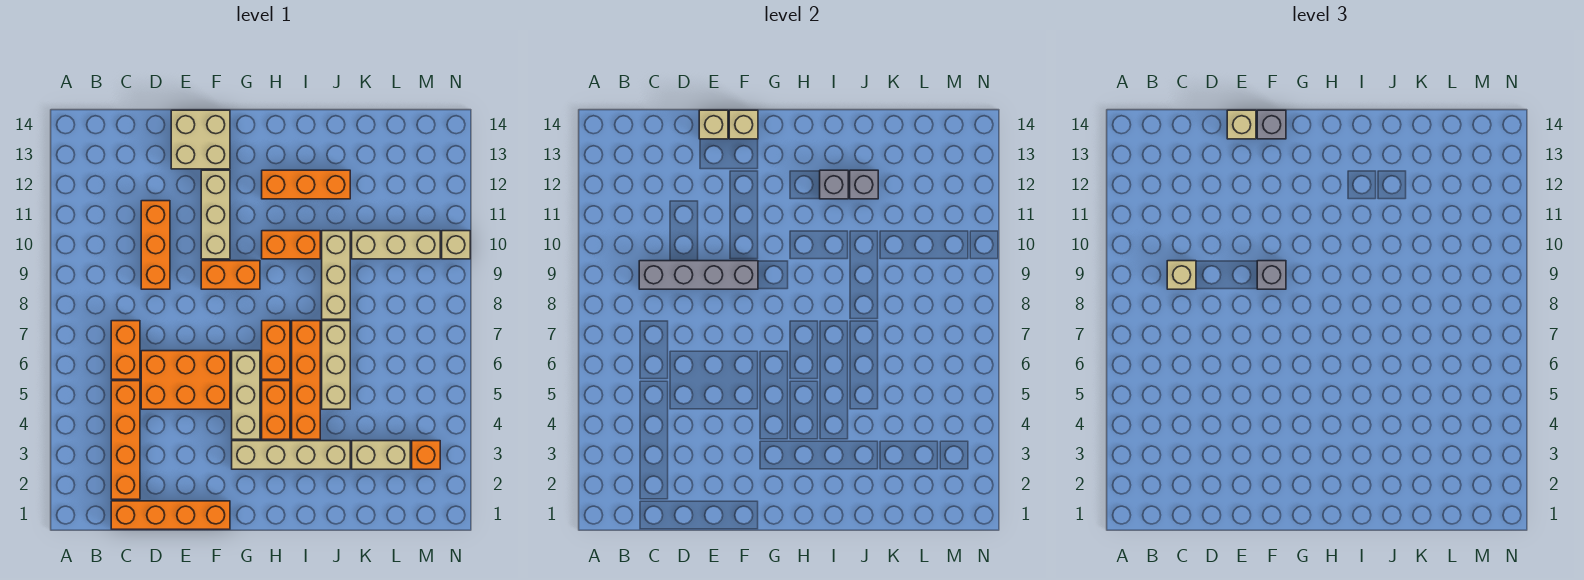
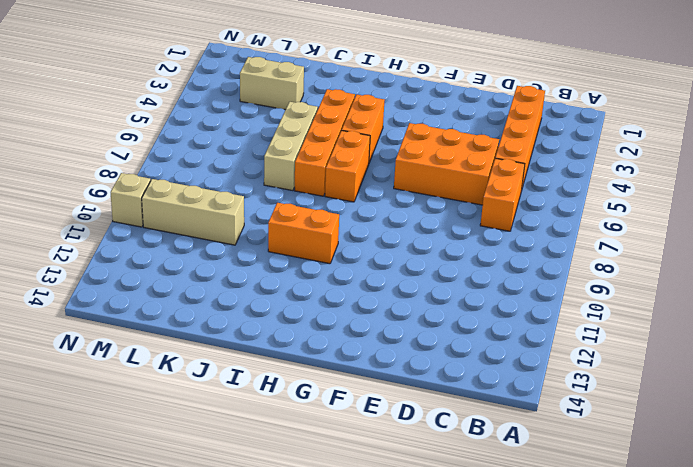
none -> orange brick C1:F1 level 1
none -> orange brick D9:D11 level 1
none -> tan brick E13:F14 level 1
none -> orange brick F9:G9 level 1

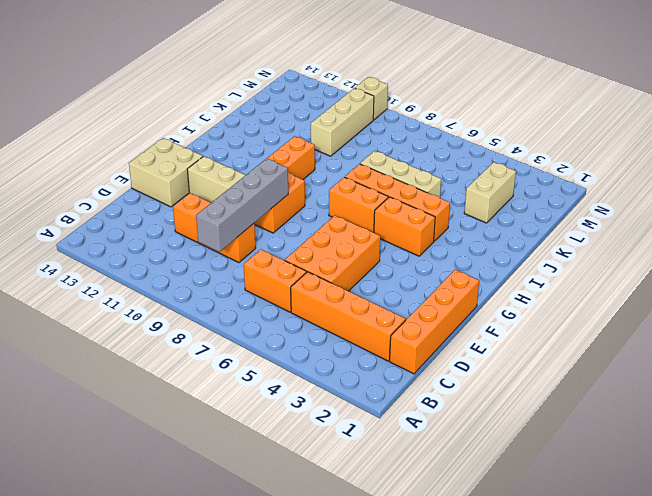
none -> tan brick G3:J3 level 1
none -> tan brick G4:G6 level 1
none -> orange brick H12:J12 level 1
none -> tan brick J8:J10 level 1

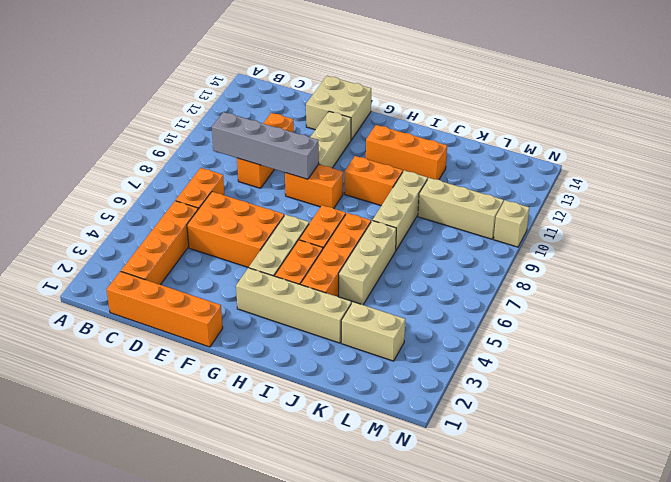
none -> orange brick M3 level 1
none -> tan brick E14 level 2
none -> tan brick F14 level 2
none -> grey brick I12 level 2

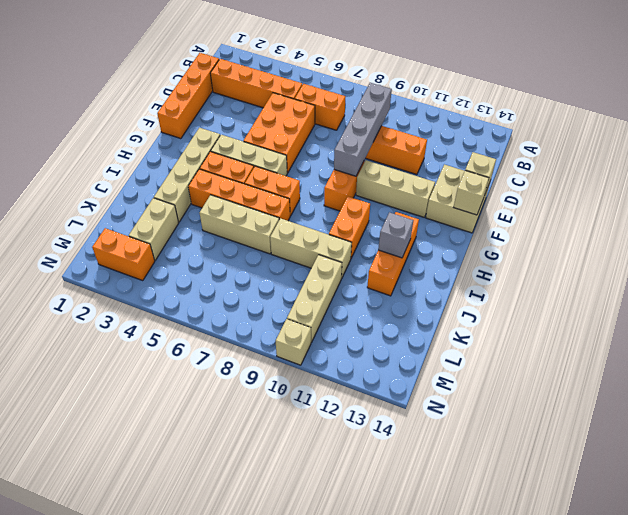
orange brick M2:M3 level 1 -> orange brick M3 level 1
none -> grey brick J12 level 2
none -> tan brick C9 level 3
none -> tan brick E14 level 3
none -> grey brick F9 level 3

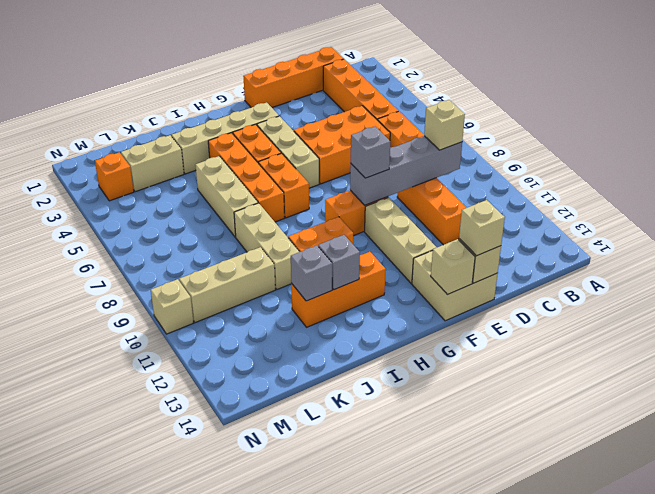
none -> grey brick F14 level 3

